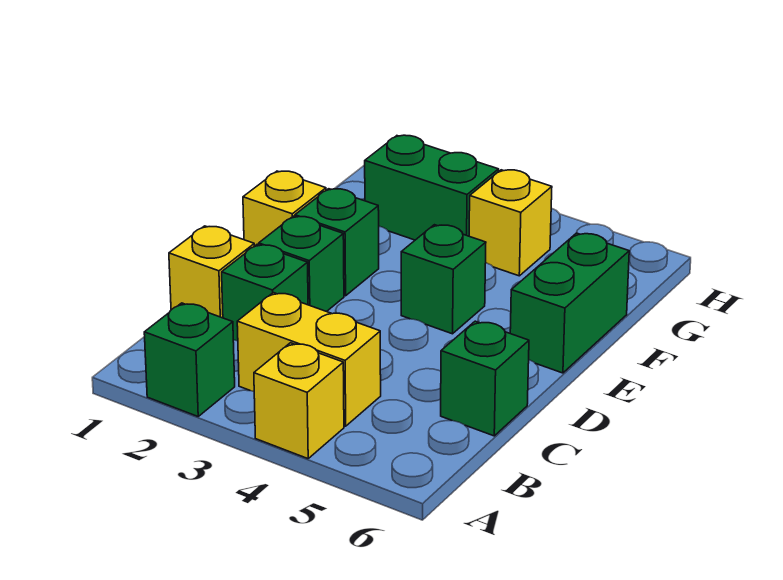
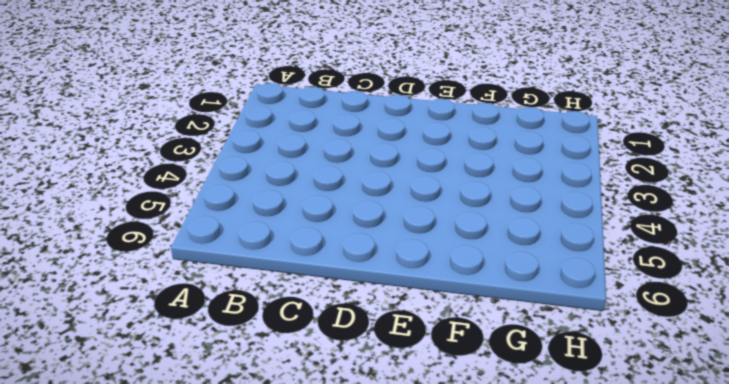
none -> green brick A2 level 1
none -> yellow brick A4 level 1
none -> yellow brick B3:B4 level 1

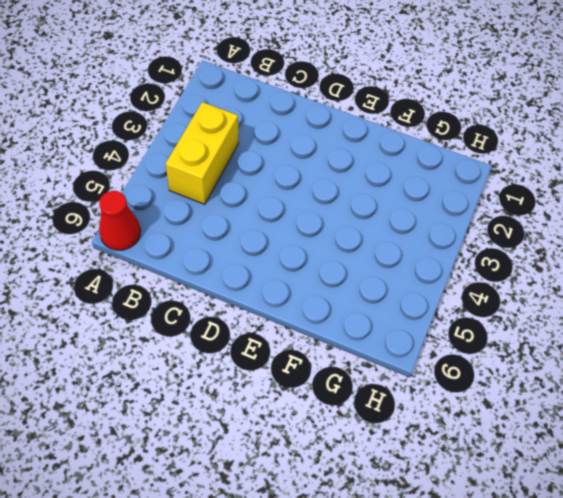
red cone A6 level 1 -> none
none -> green brick A2 level 1
none -> yellow brick A4 level 1
none -> yellow brick C1 level 1

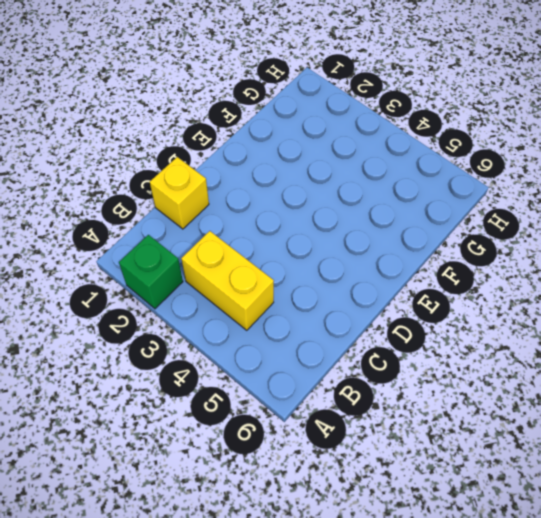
none -> yellow brick A4 level 1
none -> green brick C2 level 1
none -> green brick C6 level 1

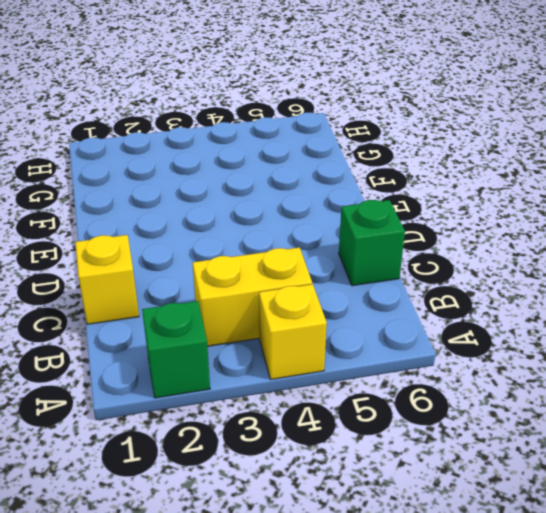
none -> green brick C2 level 1
none -> green brick D2 level 1
none -> yellow brick E1 level 1

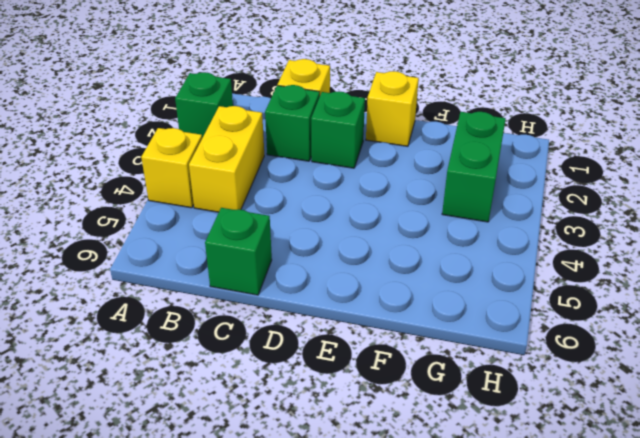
none -> green brick E2 level 1
none -> green brick E4 level 1
none -> green brick E6:F6 level 1

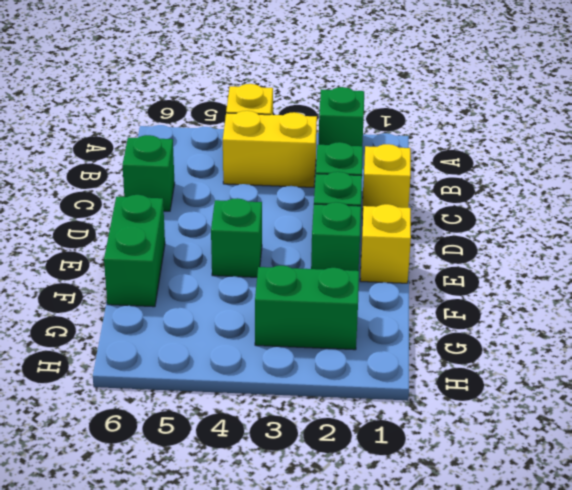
none -> yellow brick G4 level 1

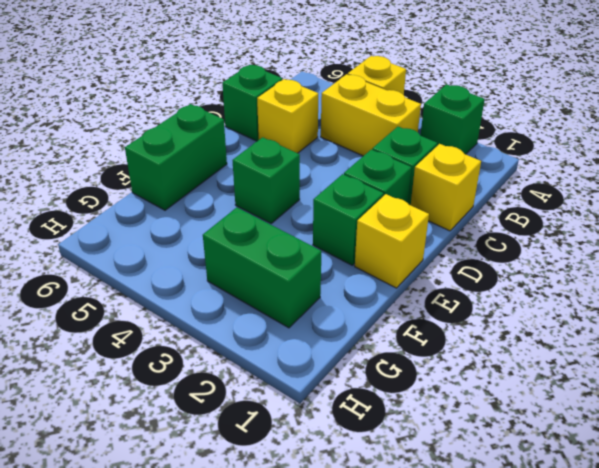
yellow brick C5 level 1 -> yellow brick G4 level 1

